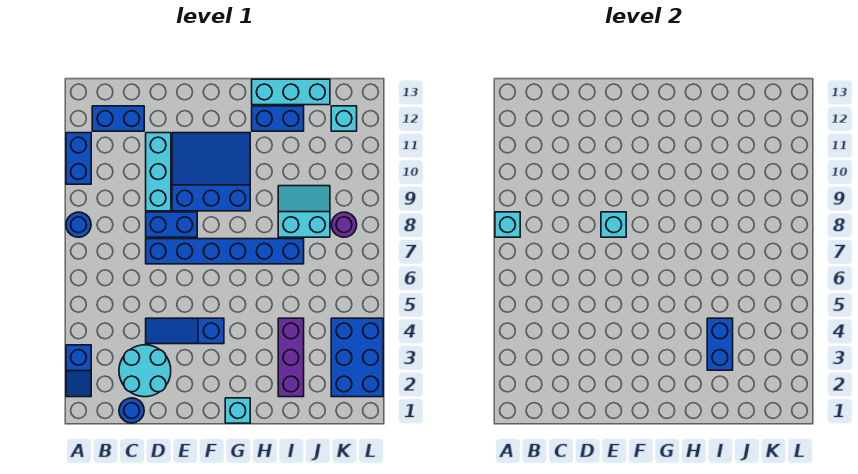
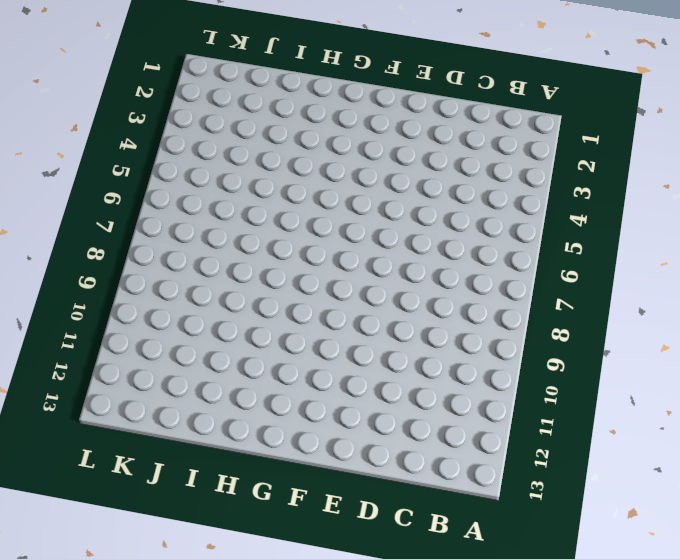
none -> blue slope A2:A3 level 1 top 3
none -> blue round brick A8 level 1
none -> blue brick A10:A11 level 1

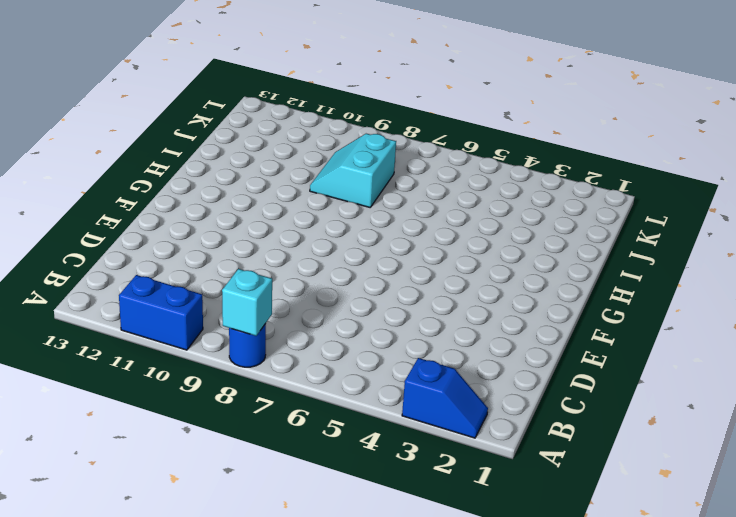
none -> blue brick B12:C12 level 1
none -> blue round brick C1 level 1
none -> cyan round brick C2:D3 level 1

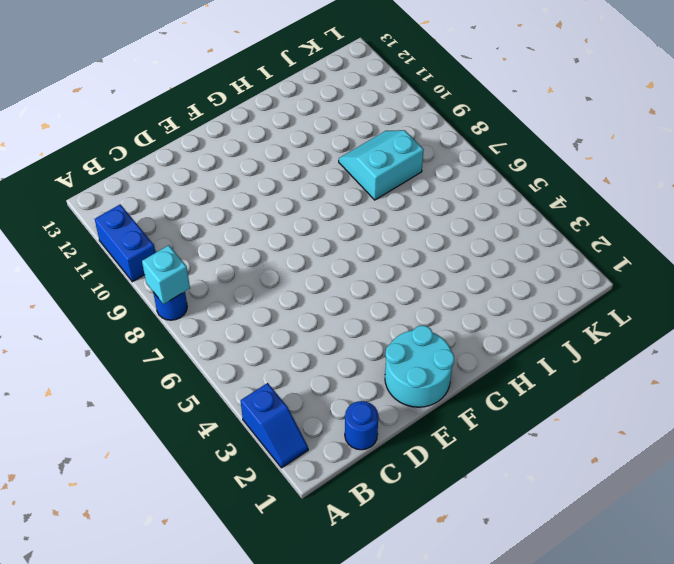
cyan round brick E1:F2 level 1 -> cyan round brick C2:D3 level 1
none -> blue brick B12:C12 level 1
none -> blue slope D4:F4 level 1 top F
none -> blue brick D7:I7 level 1

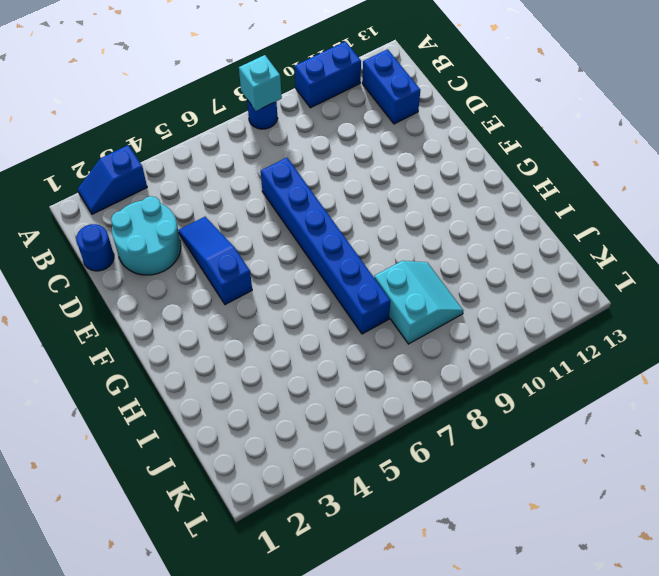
none -> blue brick D8:E8 level 1
none -> cyan brick D9:D11 level 1
none -> blue slope E9:G11 level 1 top 9

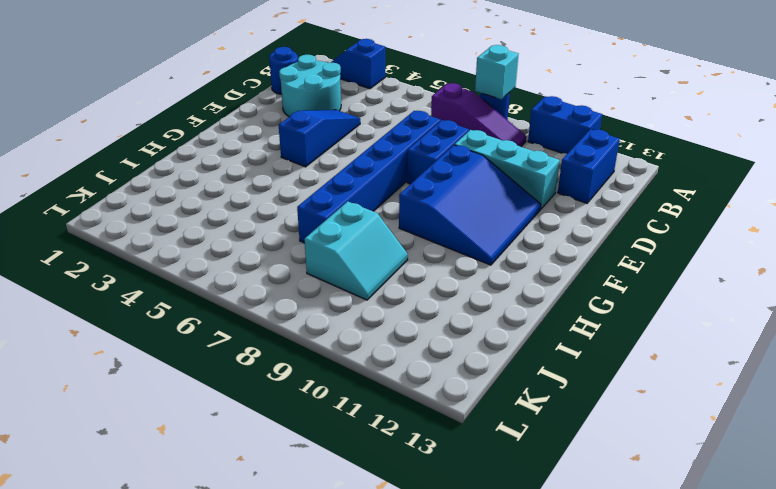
purple slope B7:B9 level 1 top 7 -> none
none -> cyan brick G1 level 1
none -> blue brick H12:I12 level 1
none -> cyan brick H13:J13 level 1

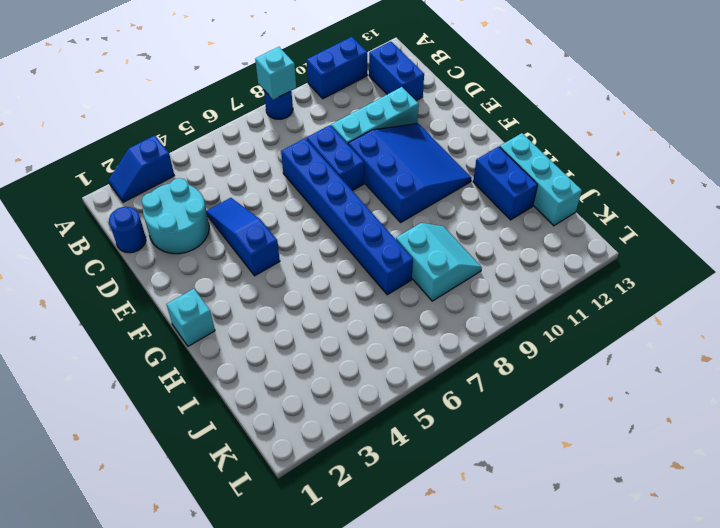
none -> purple brick I2:I4 level 1
none -> blue brick K2:L4 level 1
none -> purple round brick K8 level 1

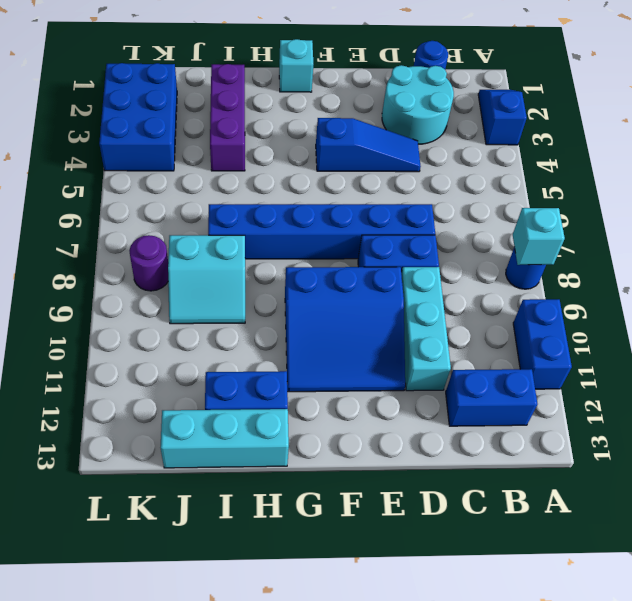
none -> cyan brick K12 level 1
none -> cyan brick E8 level 2
none -> blue brick I3:I4 level 2

